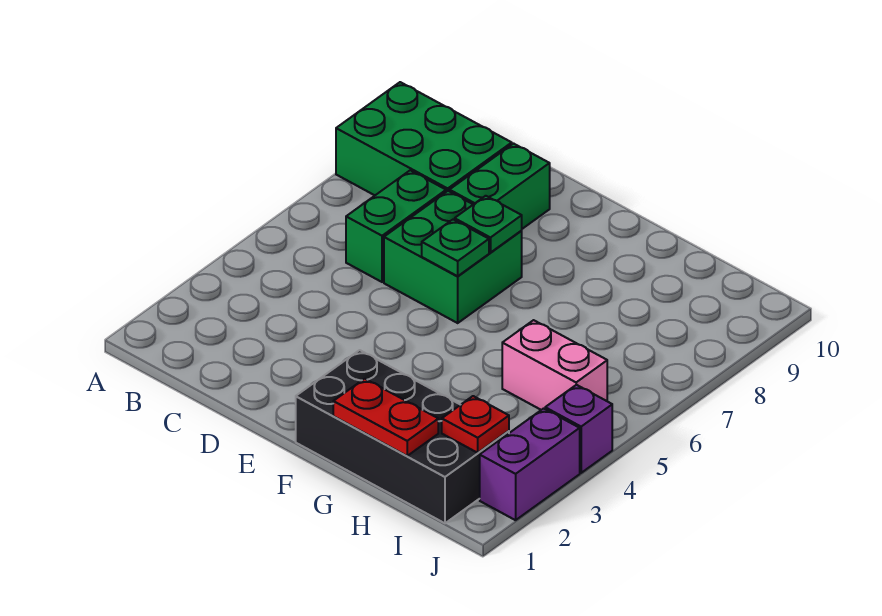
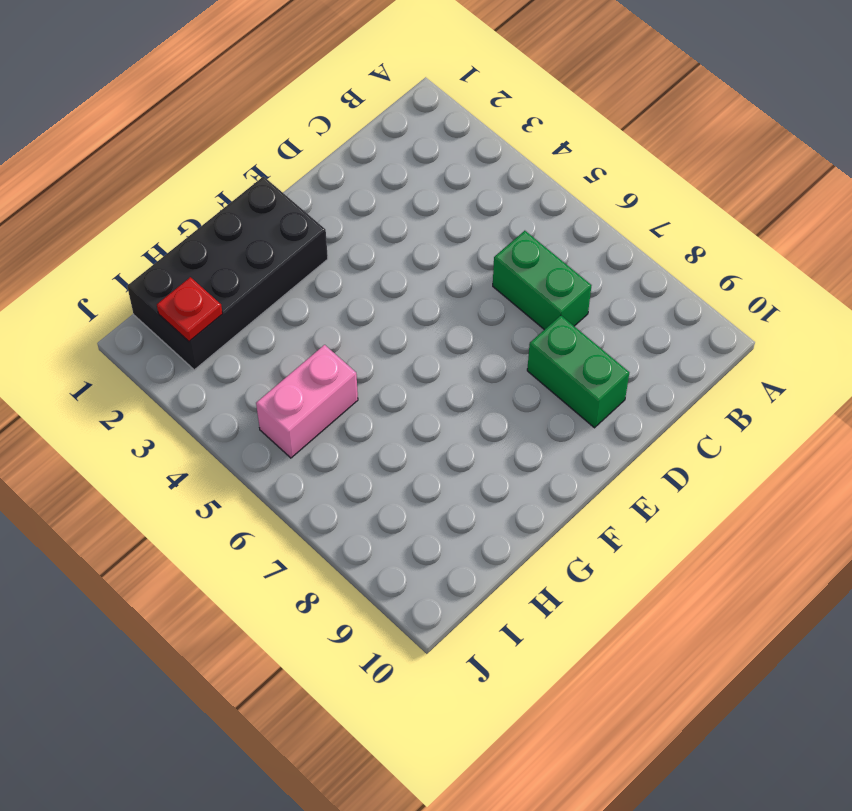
none -> green brick A8:C9 level 1
none -> green brick D6:E7 level 1
none -> purple brick J2:J3 level 1

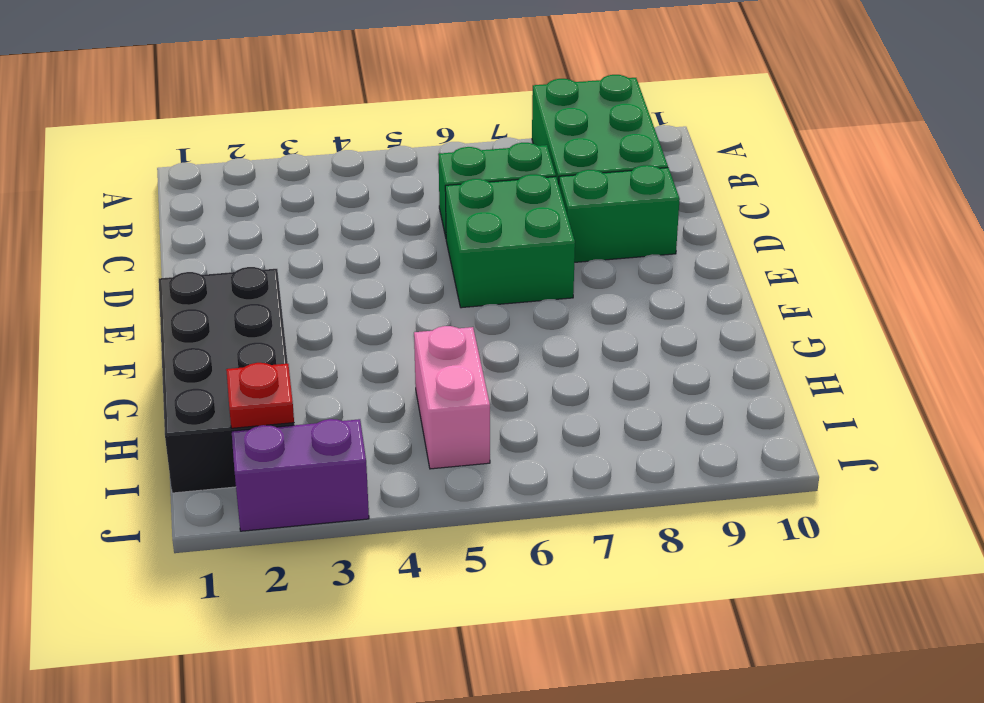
none -> purple brick J4 level 1
none -> green plate E6 level 2
none -> green plate E7 level 2

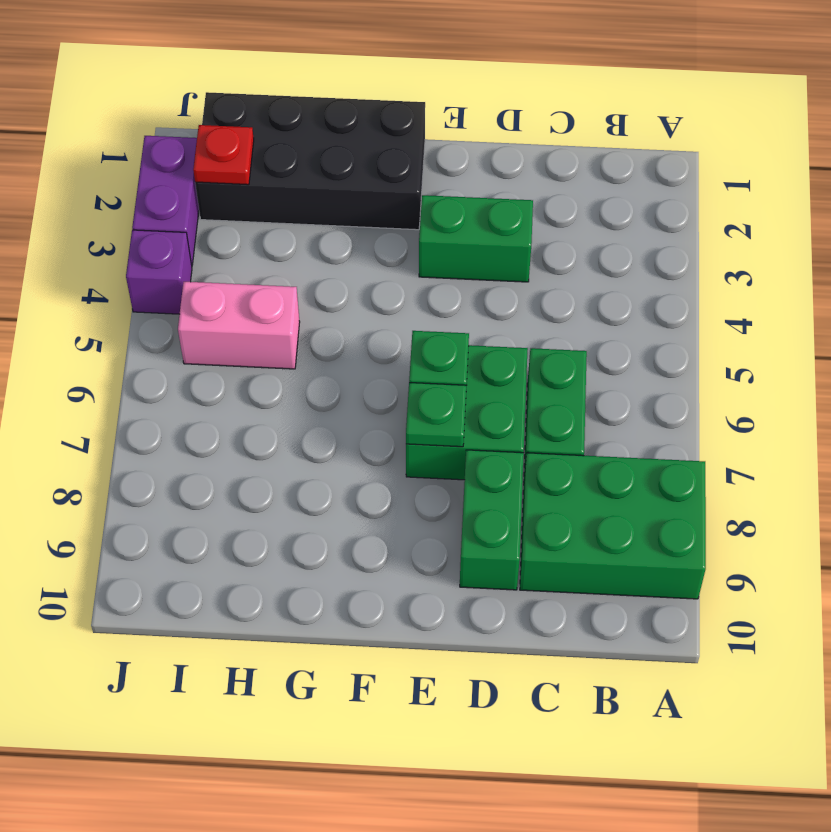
green brick D3:E3 level 1 -> none
none -> red plate G1:H1 level 2

